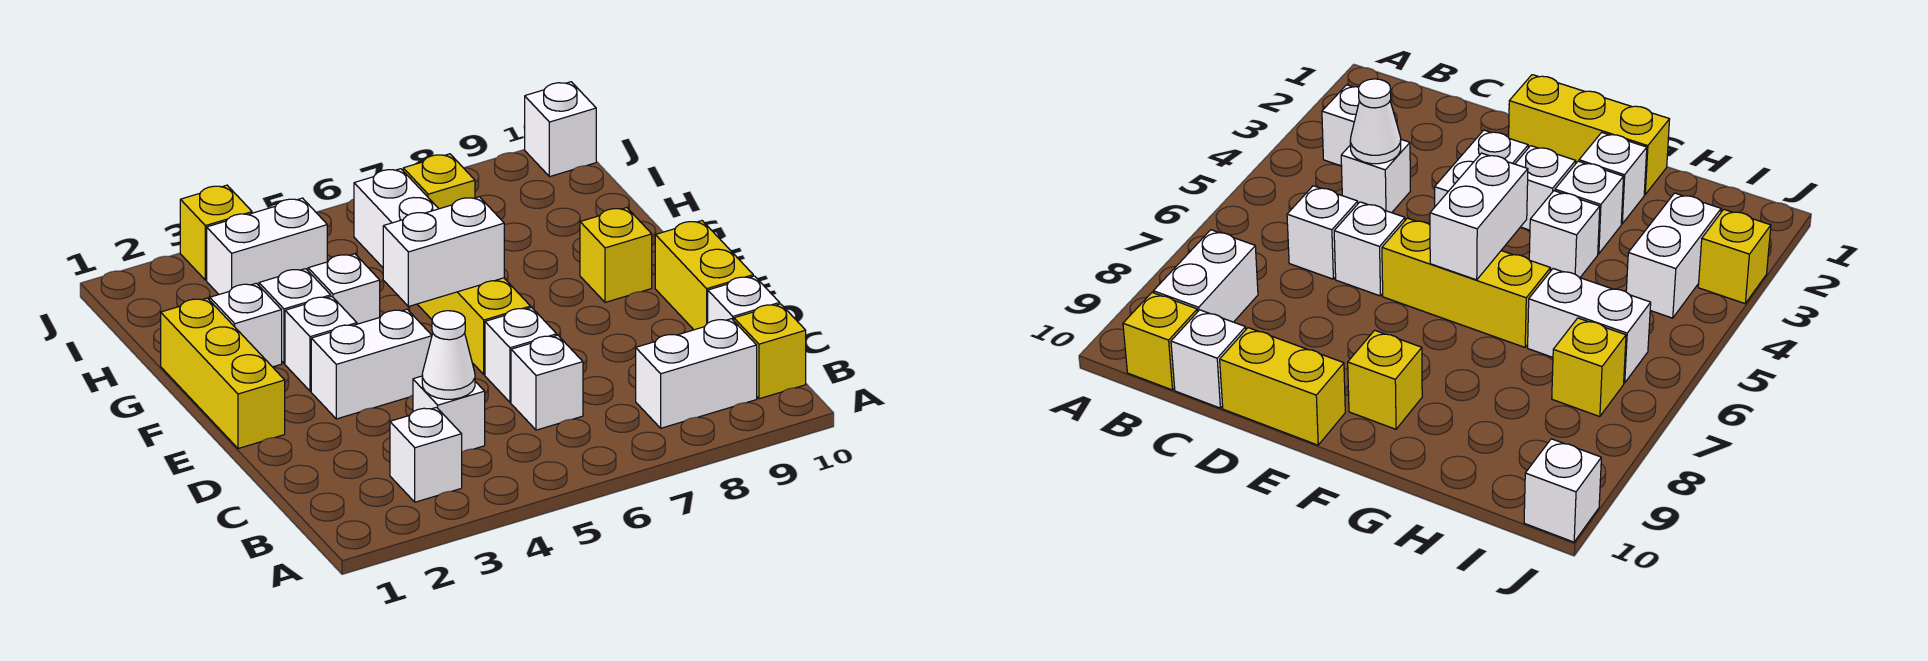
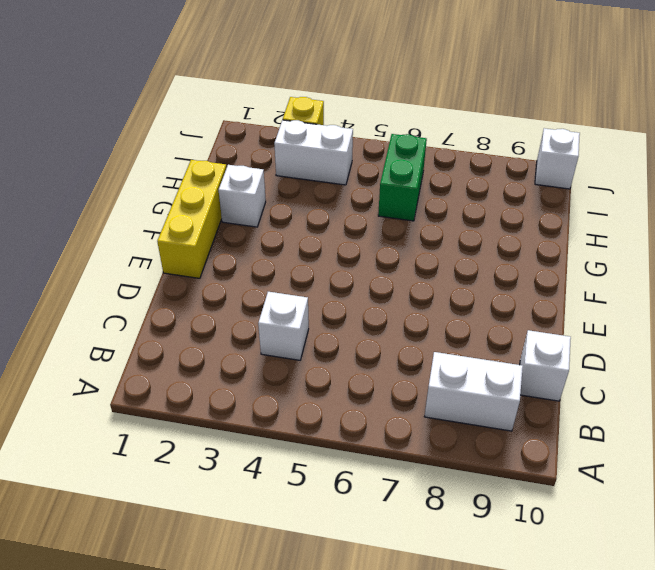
green brick H6:I6 level 1 -> white brick H6:I6 level 1
none -> white brick B3 level 1
none -> yellow brick B10 level 1
none -> white brick C6 level 1

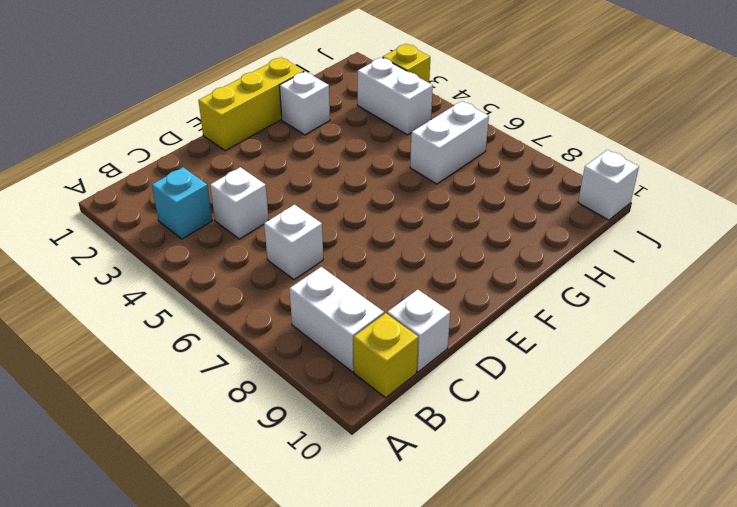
cyan brick B3 level 1 -> white brick B3 level 1
none -> white brick D6 level 1
none -> yellow brick D10:E10 level 1
none -> white brick E3:E4 level 1

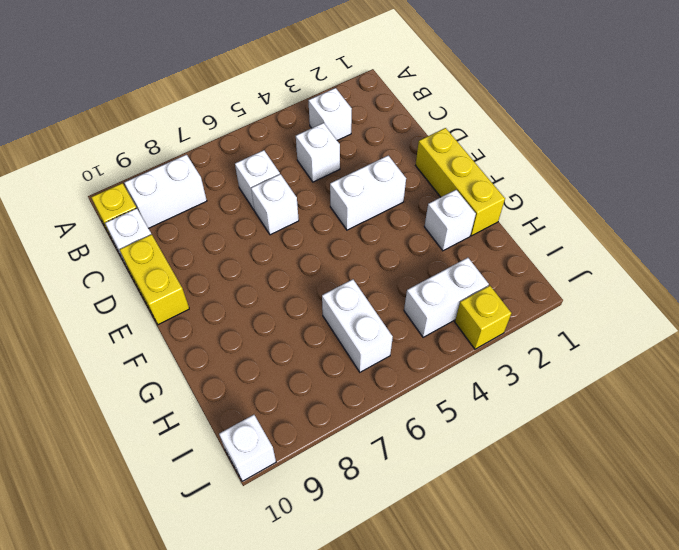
none -> yellow brick E6:G6 level 1
none -> white brick F3 level 1
none -> yellow brick F9 level 1

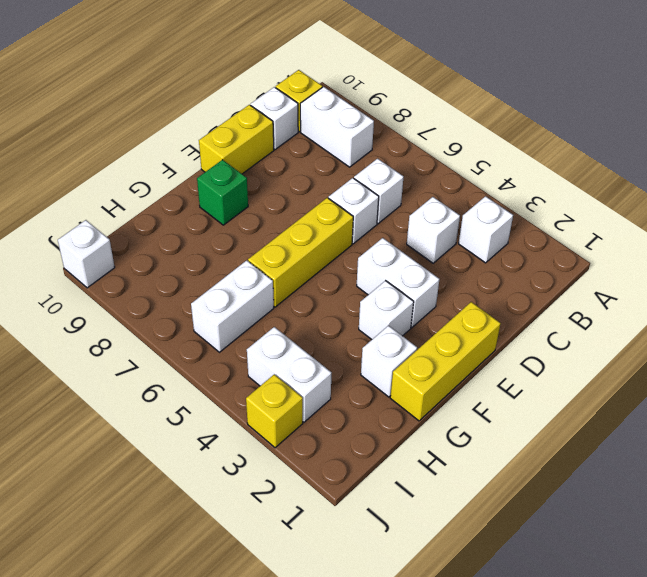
green brick F9 level 1 -> yellow brick F9 level 1
none -> white brick G3 level 1
none -> white brick G4 level 1
none -> yellow brick I7 level 1

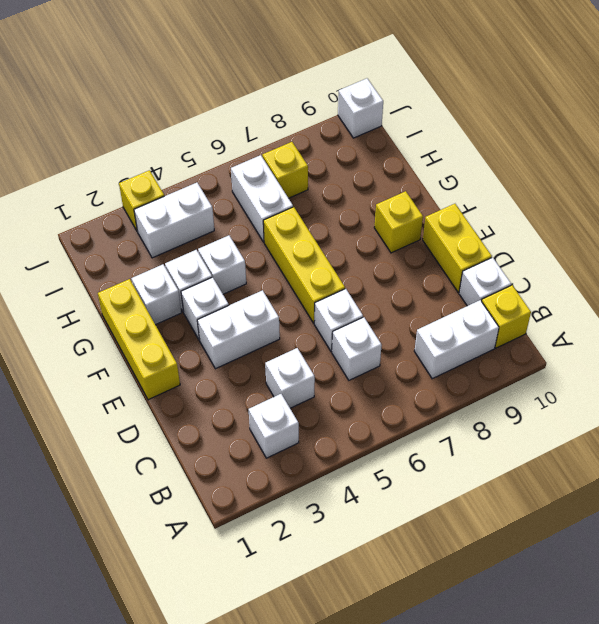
none -> white cone C4 level 2
none -> white brick F5:F6 level 2

